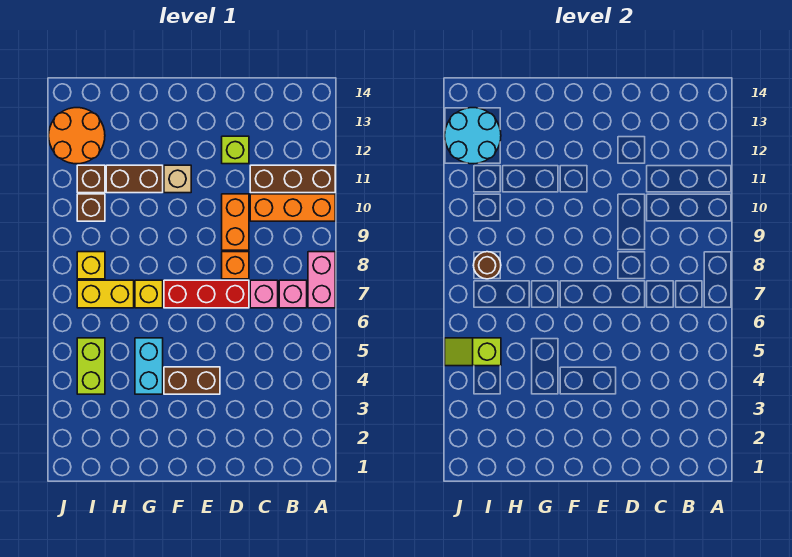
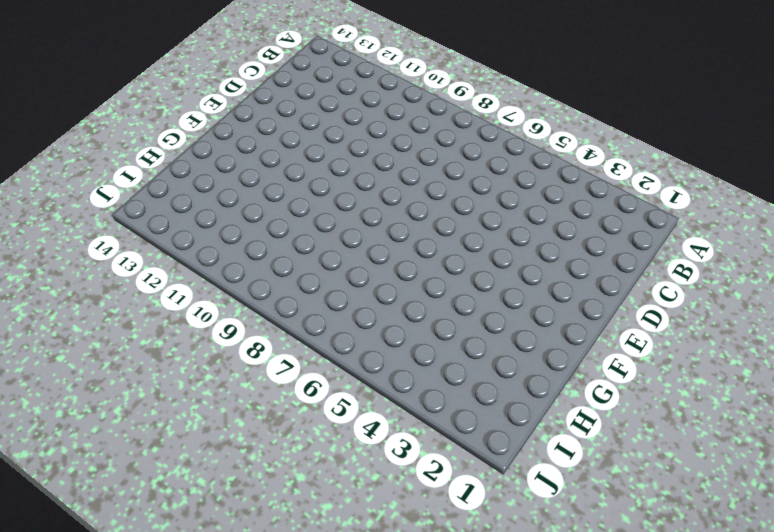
none -> pink brick A7:A8 level 1
none -> orange brick A10:C10 level 1
none -> brown brick A11:C11 level 1

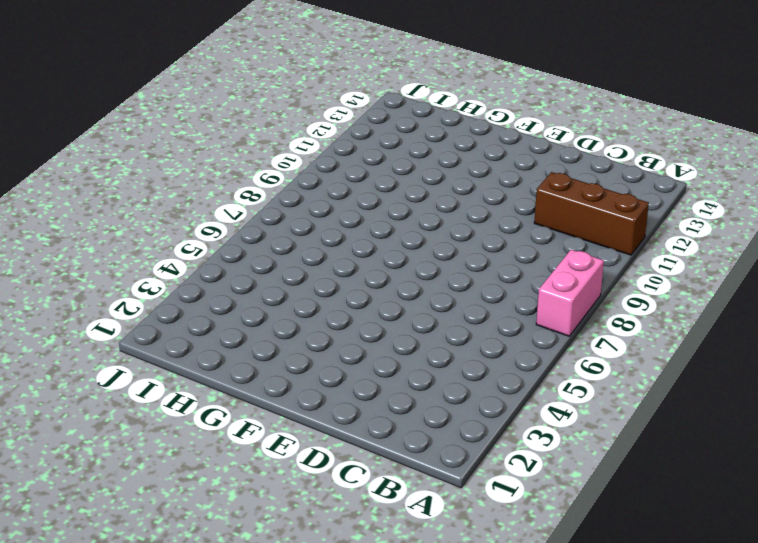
none -> orange brick A10:C10 level 1
none -> pink brick B7 level 1
none -> pink brick C7 level 1

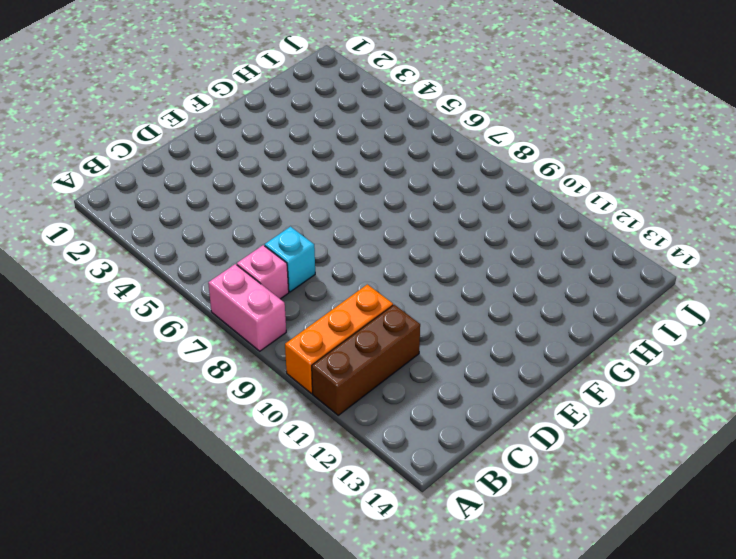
cyan brick C7 level 1 -> pink brick C7 level 1
none -> red brick D7:F7 level 1
none -> orange brick D8 level 1
none -> orange brick D9:D10 level 1

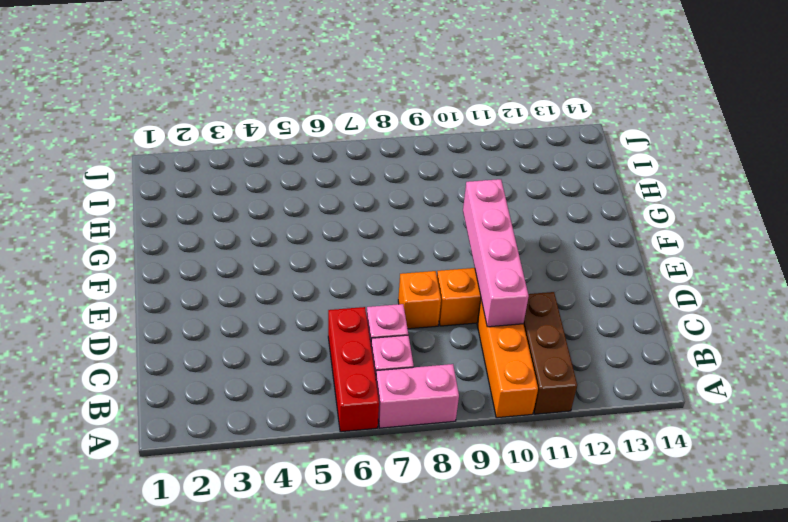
red brick A6:C6 level 1 -> red brick D7:F7 level 1
pink brick C10:F10 level 2 -> none
none -> lime brick D12 level 1
none -> brown brick E4:F4 level 1
none -> tan brick F11 level 1

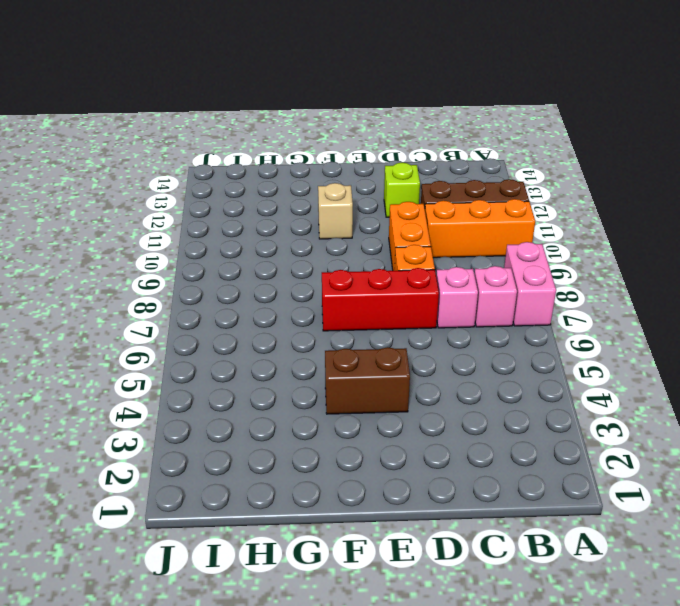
none -> cyan brick G4:G5 level 1
none -> yellow brick G7 level 1
none -> brown brick G11:H11 level 1

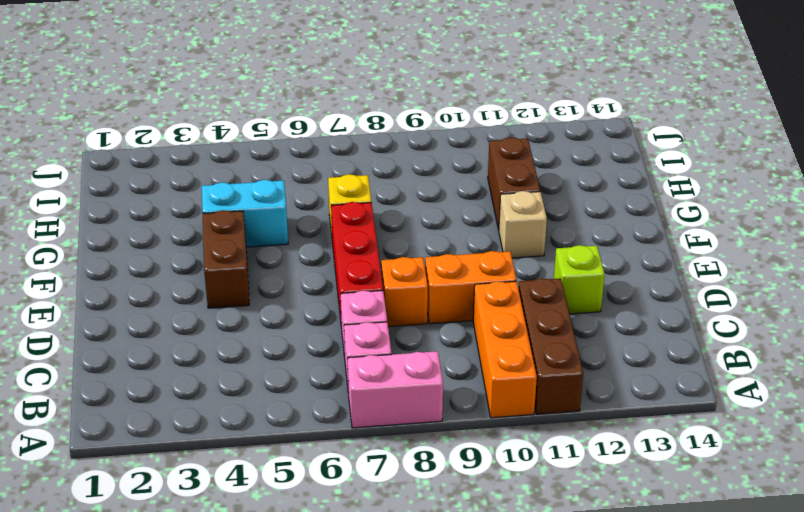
none -> yellow brick H7:I7 level 1
none -> lime brick I4:I5 level 1
none -> yellow brick I8 level 1

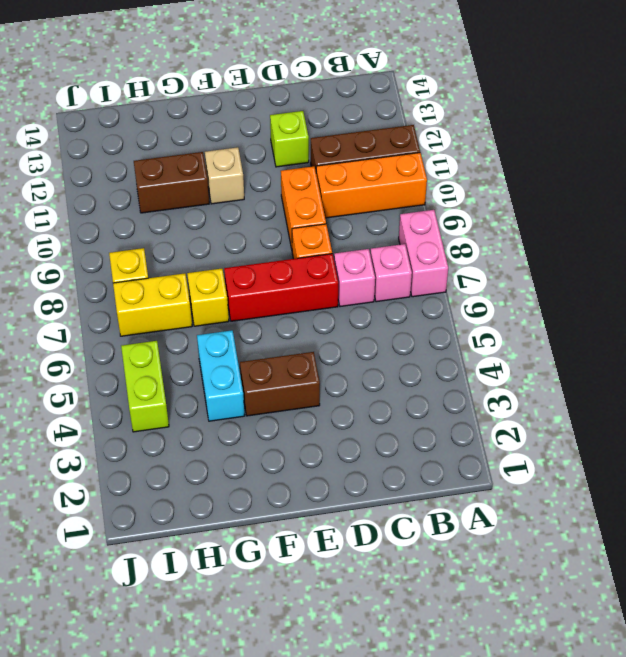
none -> brown brick I10 level 1
none -> brown brick I11 level 1
none -> orange round brick I12:J13 level 1

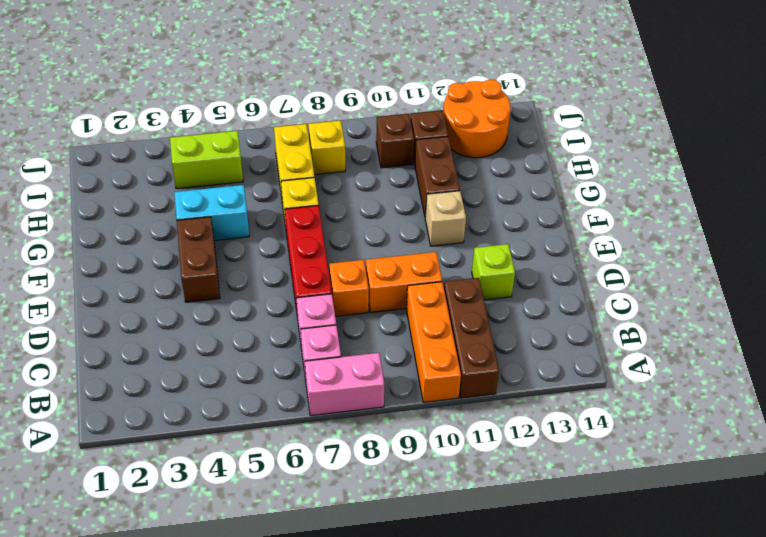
none -> lime slope I5:J5 level 2 top I
none -> brown round brick I8 level 2
none -> cyan round brick I12:J13 level 2

